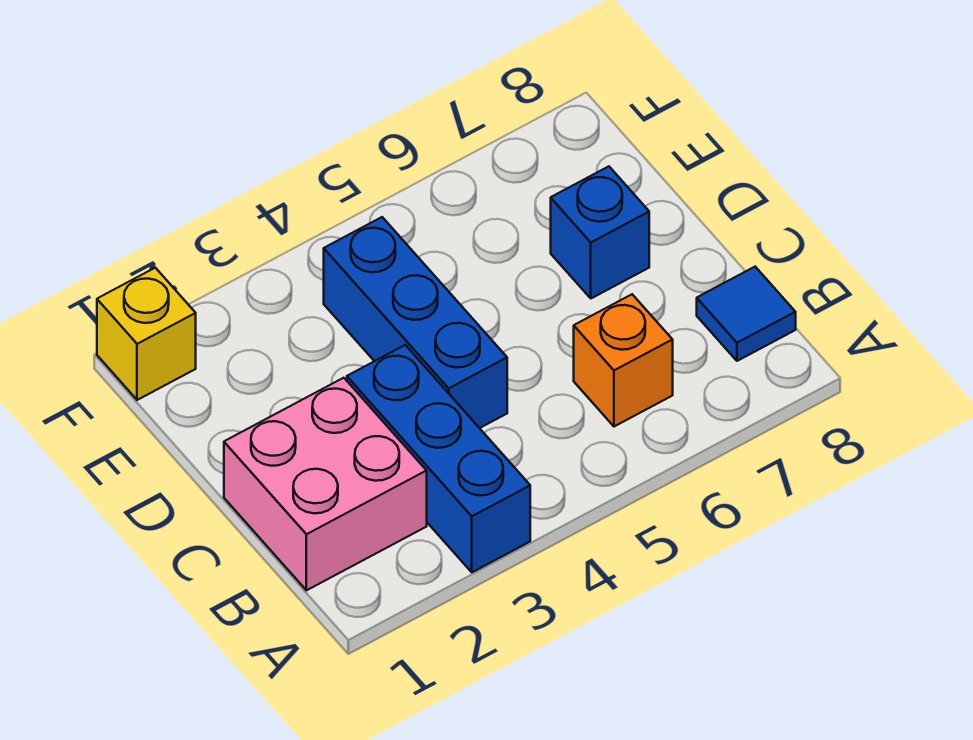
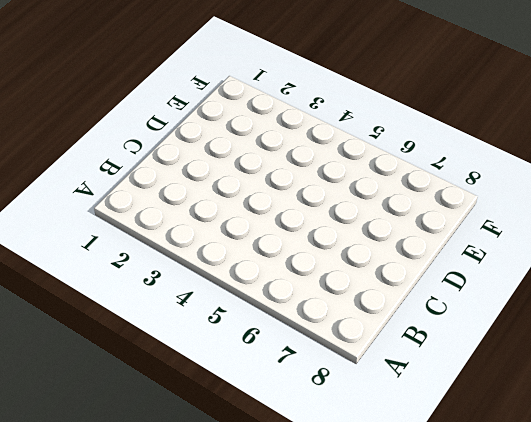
none -> blue brick A3:C3 level 1
none -> pink brick B1:C2 level 1

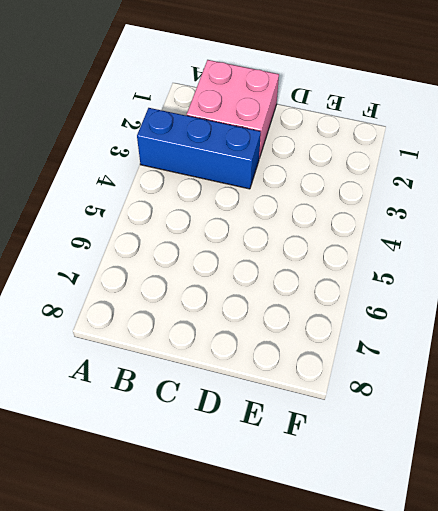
none -> orange brick B6 level 1
none -> blue tile B8 level 1

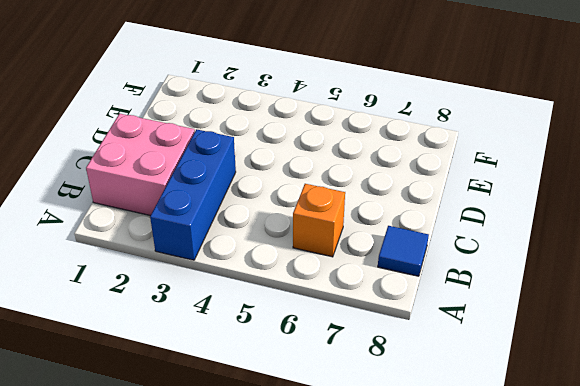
none -> blue brick C4:E4 level 1
none -> blue brick D7 level 1

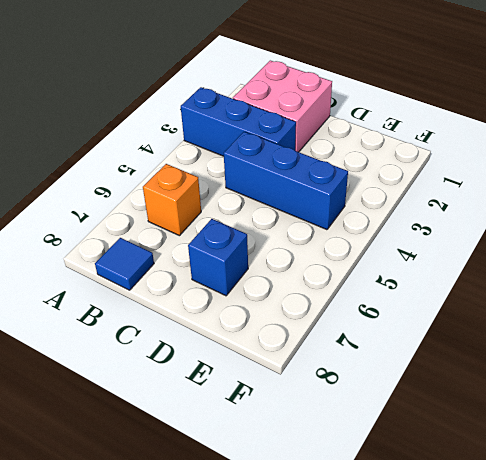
none -> yellow brick F1 level 1

